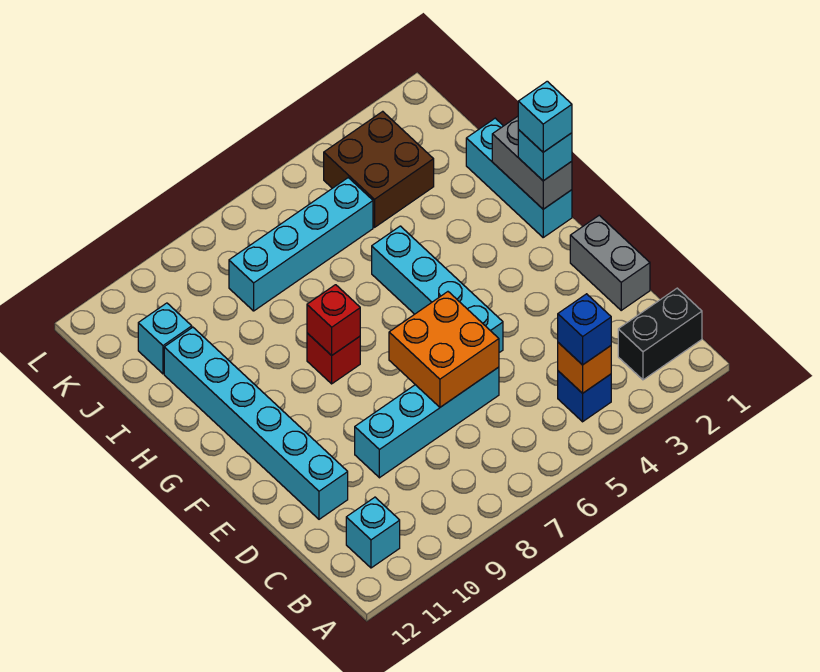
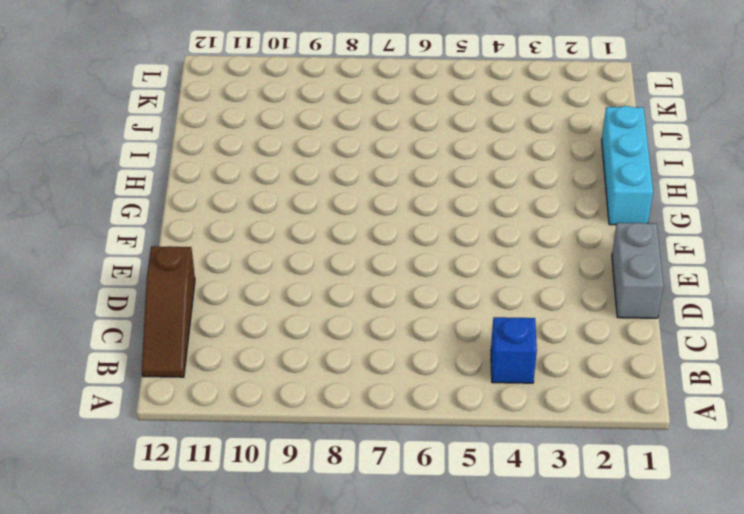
brown slope B12:D12 level 1 top D -> none
none -> black brick B1:B2 level 1
none -> cyan brick B11 level 1
none -> cyan brick D6:D9 level 1

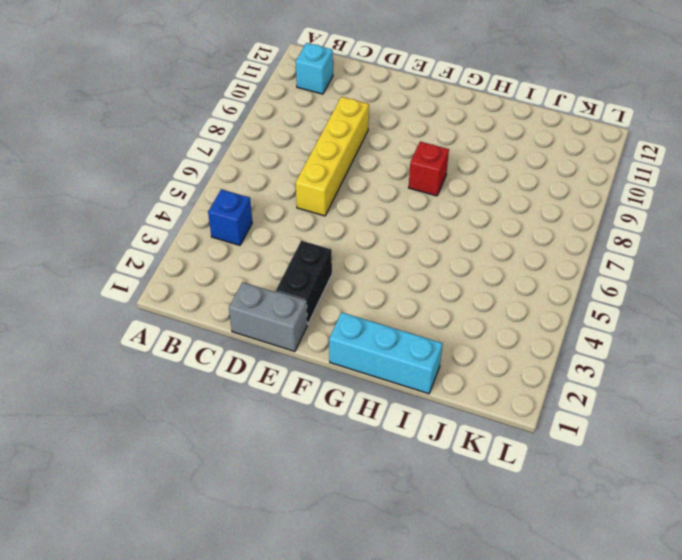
yellow brick D6:D9 level 1 -> cyan brick D6:D9 level 1
black brick E2:E3 level 1 -> black brick B1:B2 level 1
none -> cyan brick D11:I11 level 1
none -> cyan brick E5:H5 level 1
none -> brown brick J3:K4 level 1

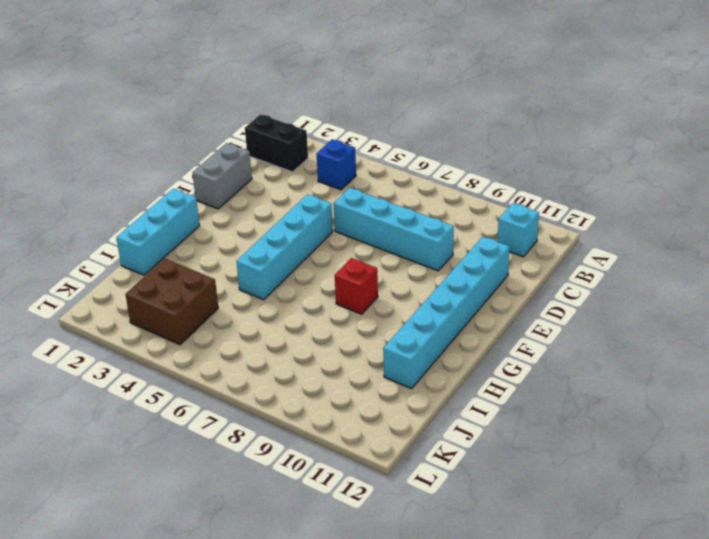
none -> cyan brick J5:J8 level 1
none -> cyan brick J11 level 1
none -> orange brick B4 level 2

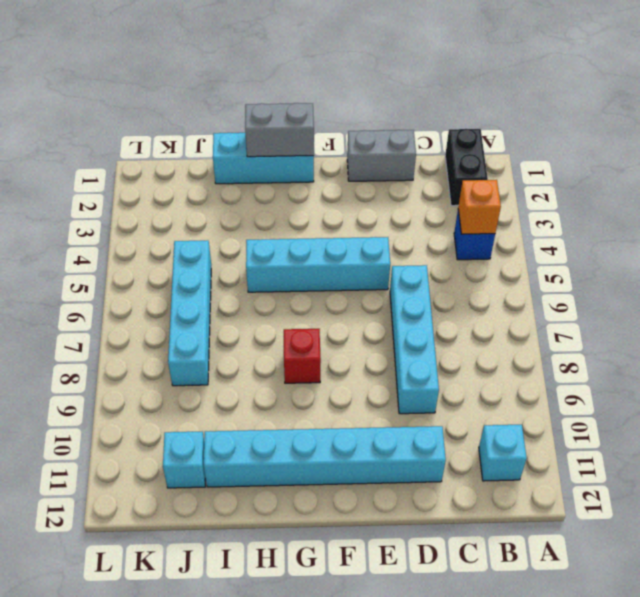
none -> brown brick J3:K4 level 1
none -> orange brick D6:E7 level 2
none -> red brick G8 level 2

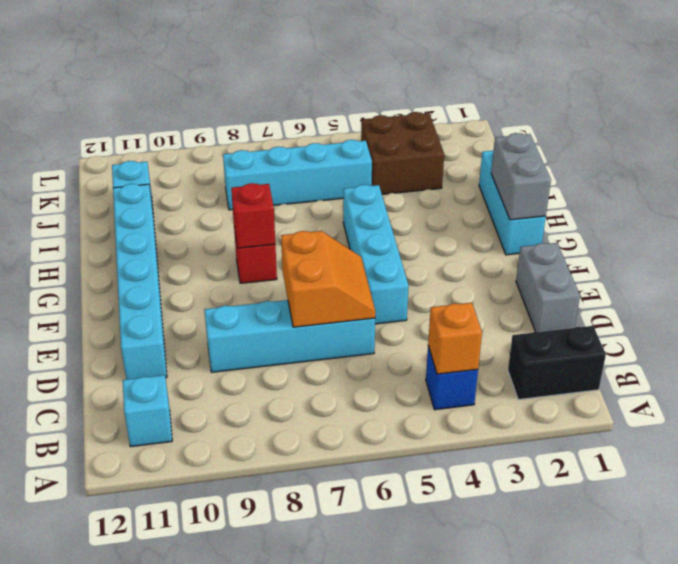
orange slope D6:E7 level 2 top 7 -> orange brick D6:E7 level 2
none -> blue brick B4 level 3
none -> cyan brick G1 level 3
none -> cyan brick G1 level 4

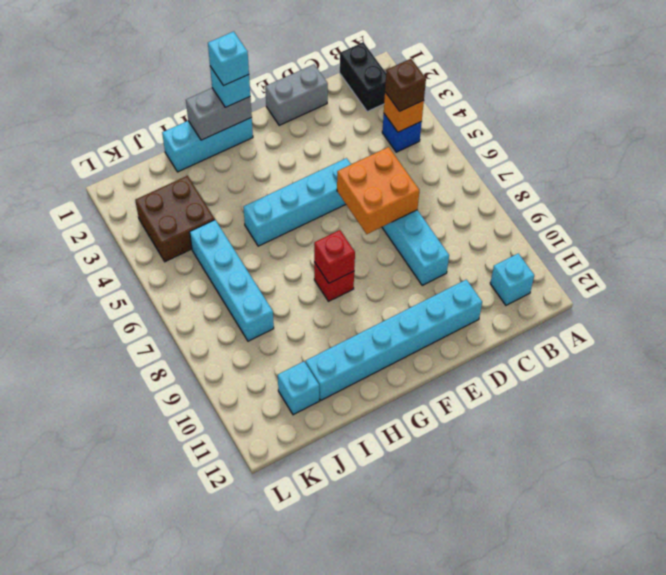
brown brick B4 level 3 -> blue brick B4 level 3

